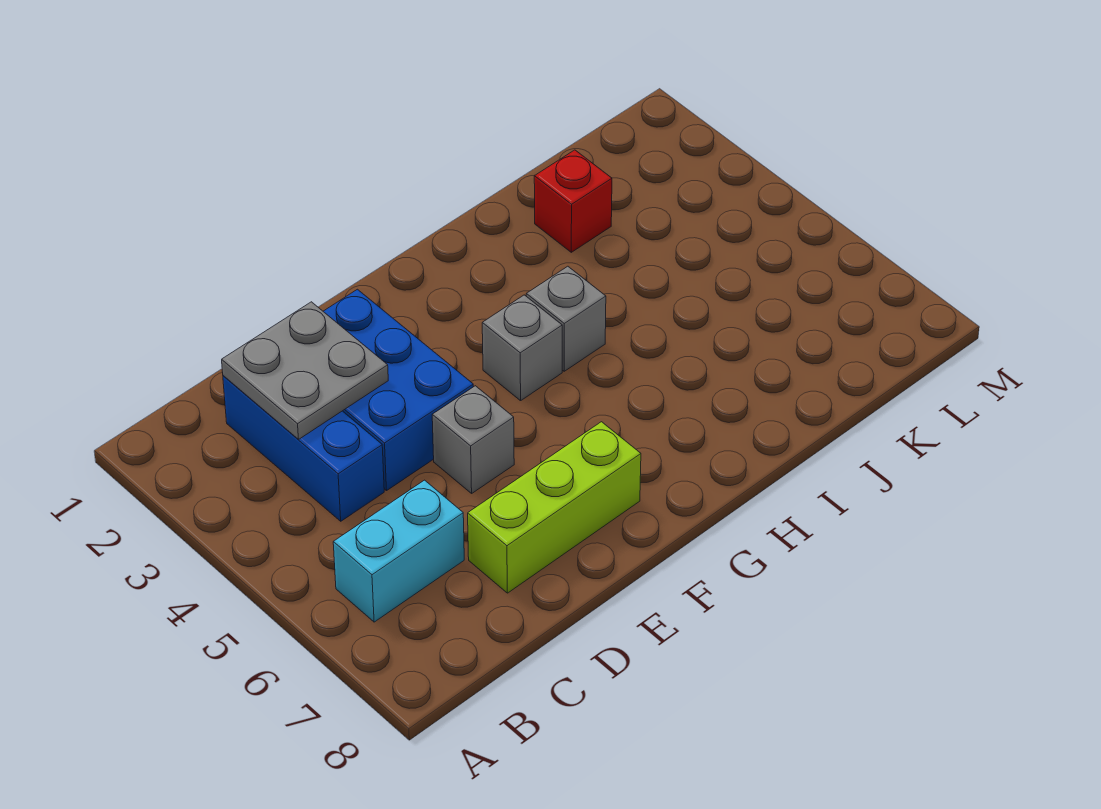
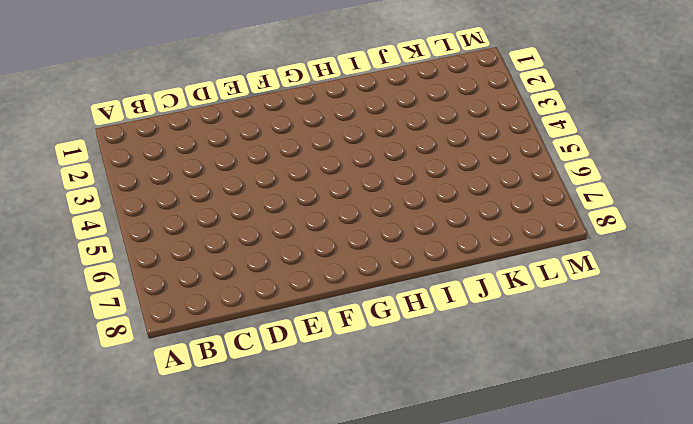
none -> cyan brick B6:C6 level 1
none -> blue brick C2:C4 level 1

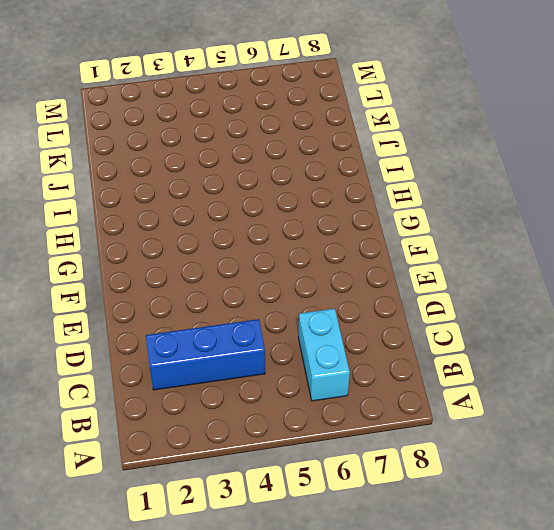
none -> blue brick D2:E4 level 1
none -> lime brick D7:F7 level 1

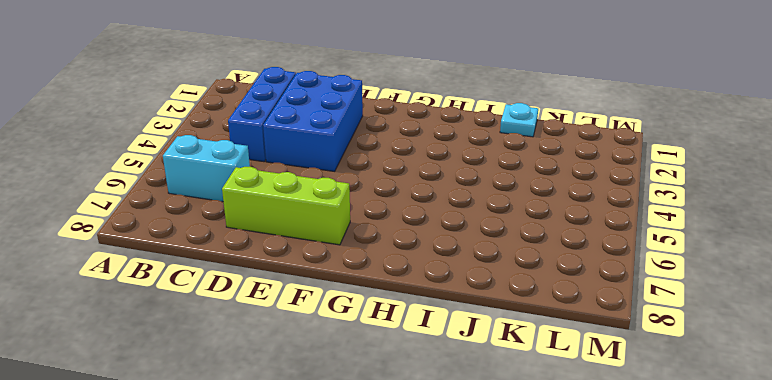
cyan plate J1 level 1 -> none
none -> grey brick E5 level 1
none -> grey brick G4 level 1

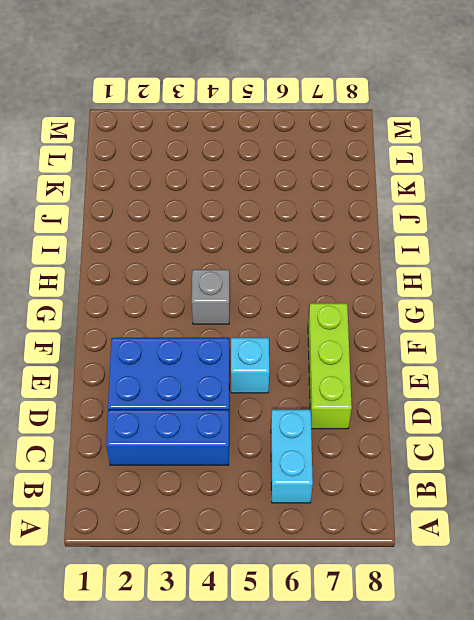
cyan brick E5 level 1 -> grey brick E5 level 1
none -> grey brick H4 level 1
none -> red brick J2 level 1

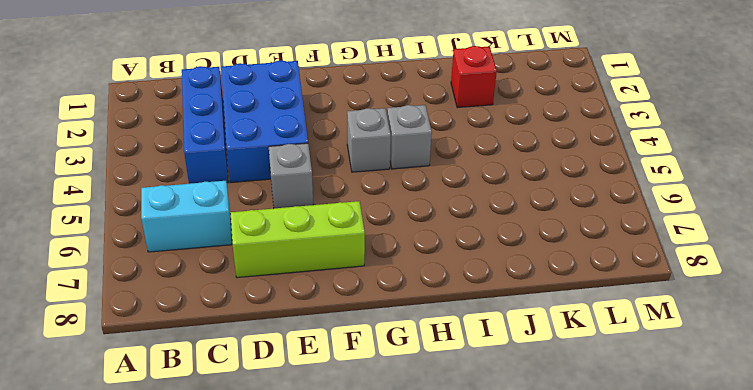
none -> grey plate C2:D3 level 2

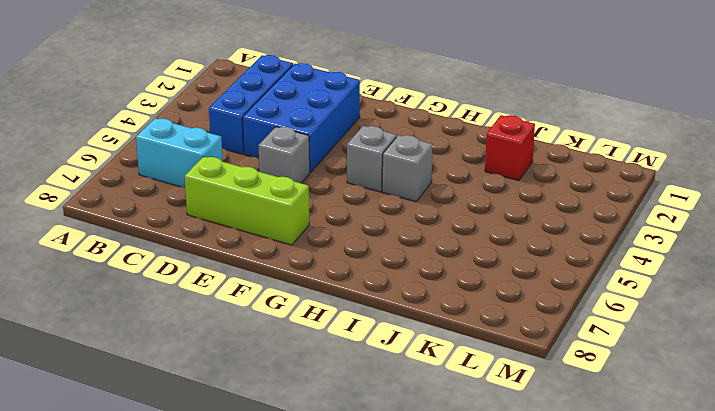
none -> grey plate C2:D3 level 2

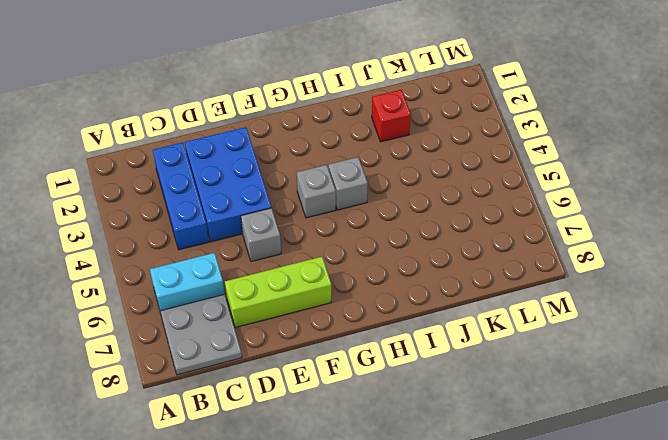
grey plate B7:C8 level 1 -> grey plate C2:D3 level 2

